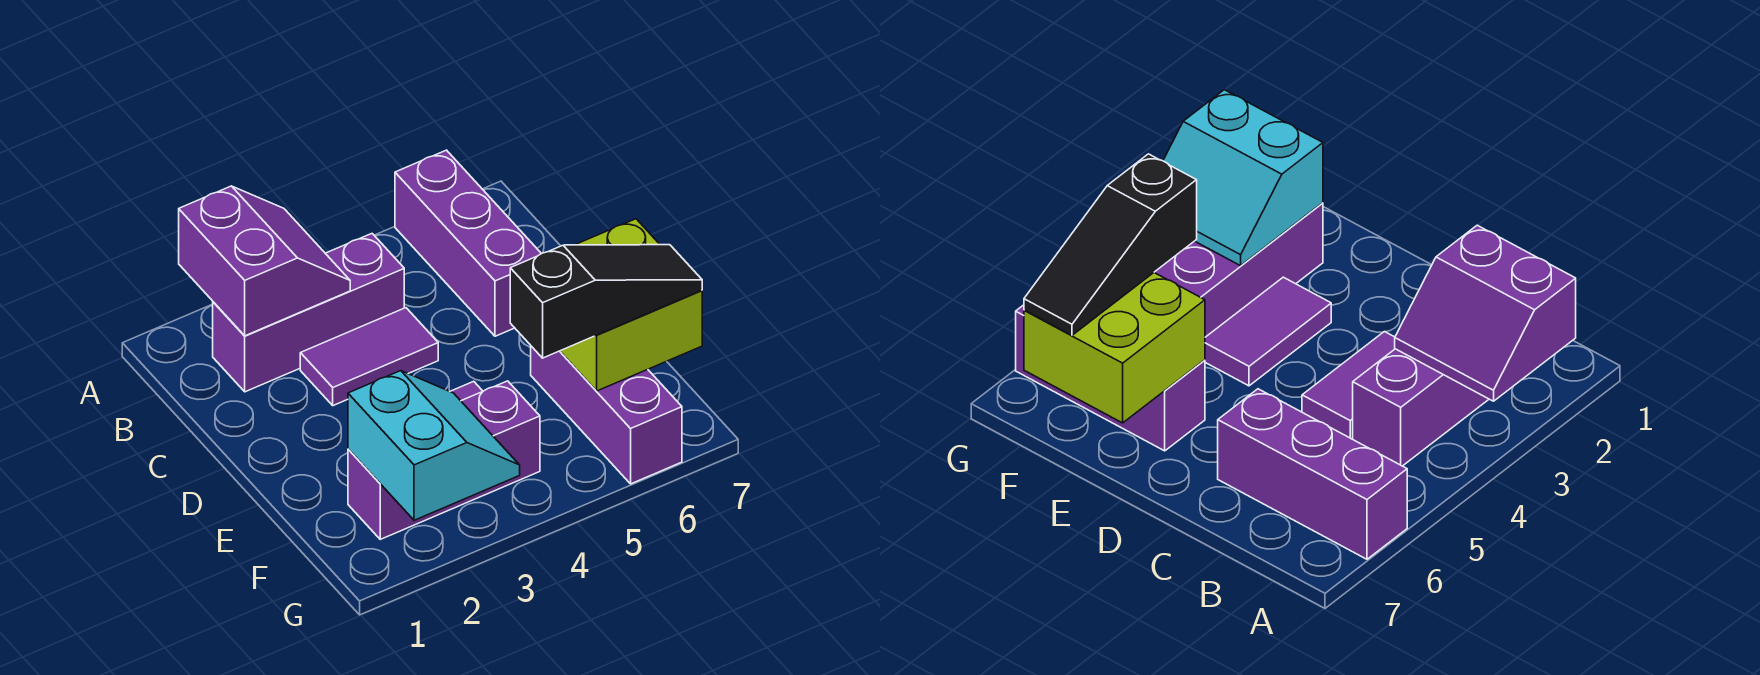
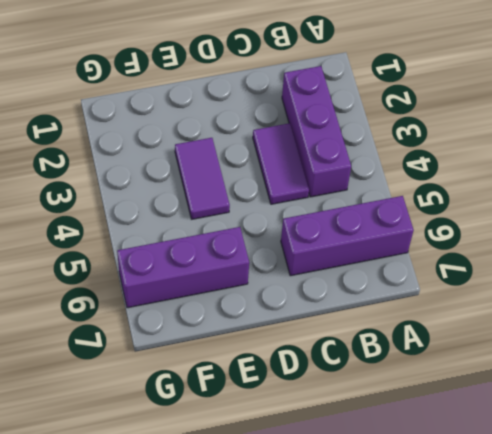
none -> purple brick F2:F4 level 1
none -> purple slope A2:B3 level 2 top 2

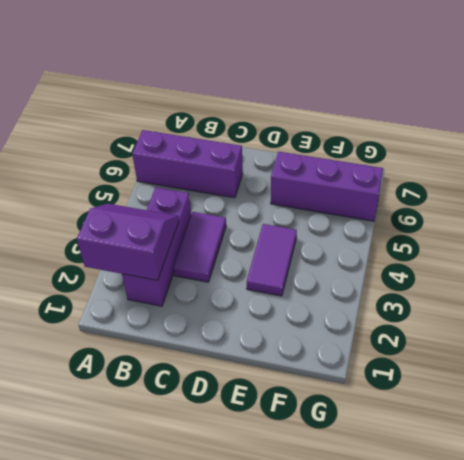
none -> purple brick F2:F4 level 1
none -> lime brick E6:F7 level 2

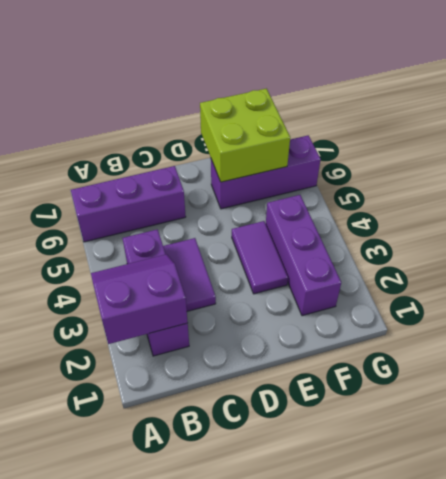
none -> cyan slope F2:G3 level 2 top 2
none -> black slope F5:F7 level 3 top 5

